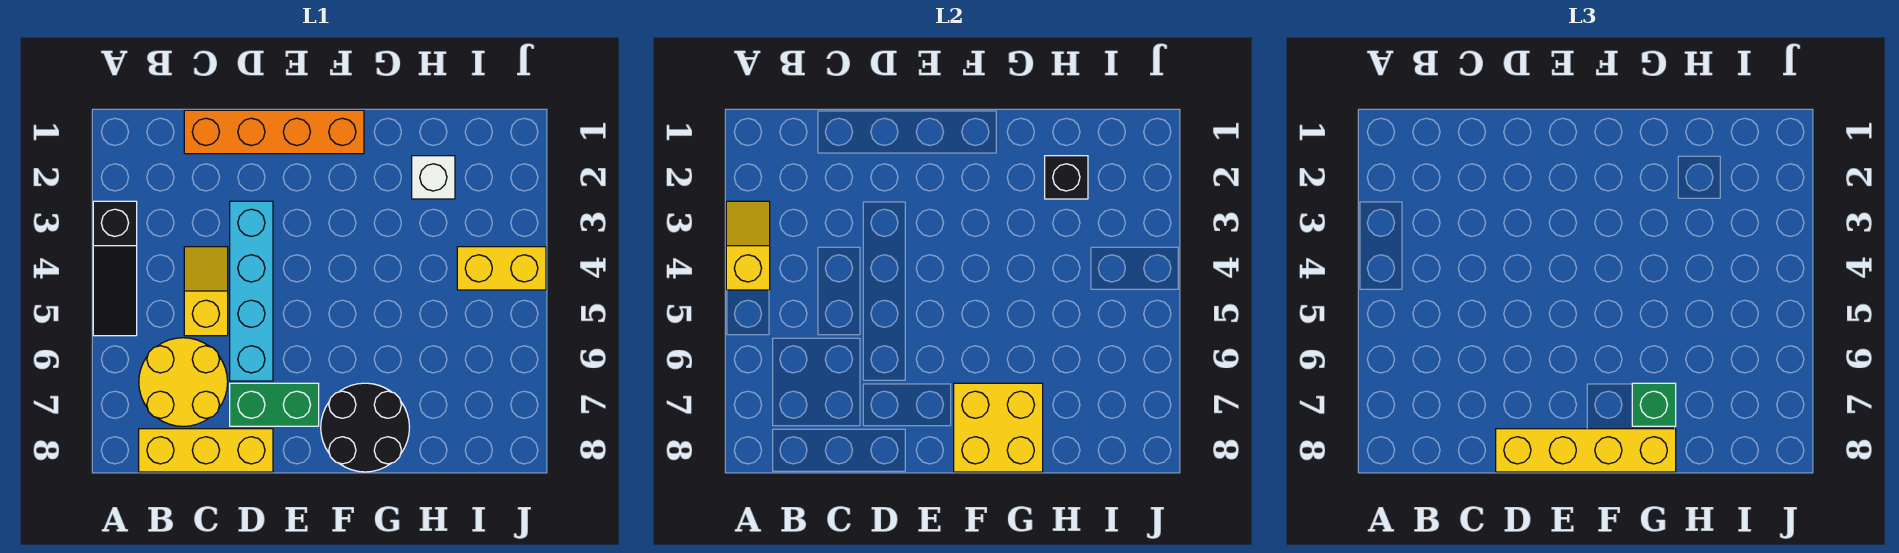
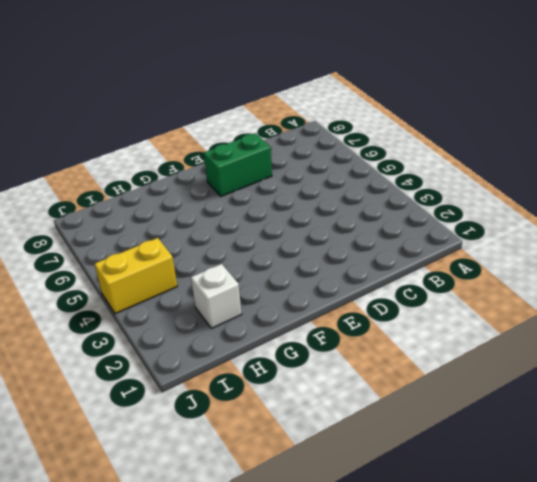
none -> black slope A3:A5 level 1 top 3
none -> yellow round brick B6:C7 level 1
none -> yellow brick B8:D8 level 1

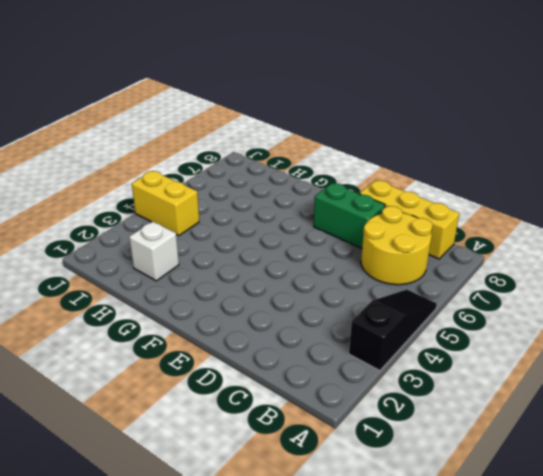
none -> orange brick C1:F1 level 1
none -> yellow slope C4:C5 level 1 top 5
none -> cyan brick D3:D6 level 1

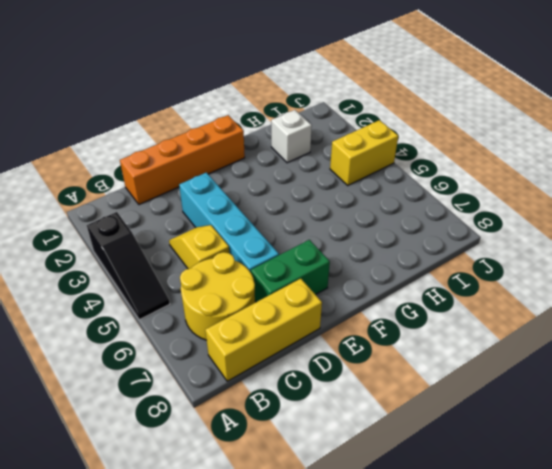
none -> black round brick F7:G8 level 1
none -> yellow slope A3:A4 level 2 top 4
none -> yellow brick F7:G8 level 2

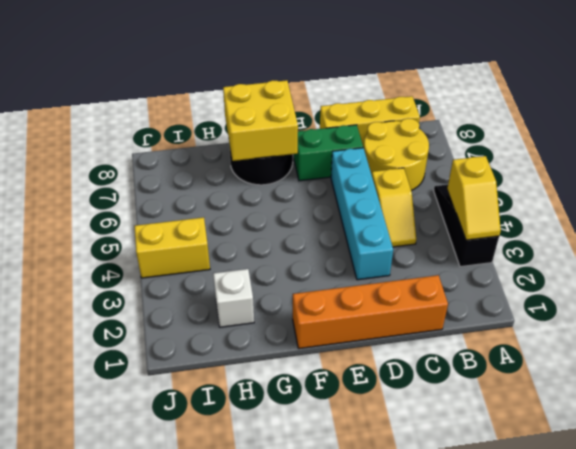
none -> black brick H2 level 2
none -> yellow brick D8:G8 level 3
none -> green brick G7 level 3

